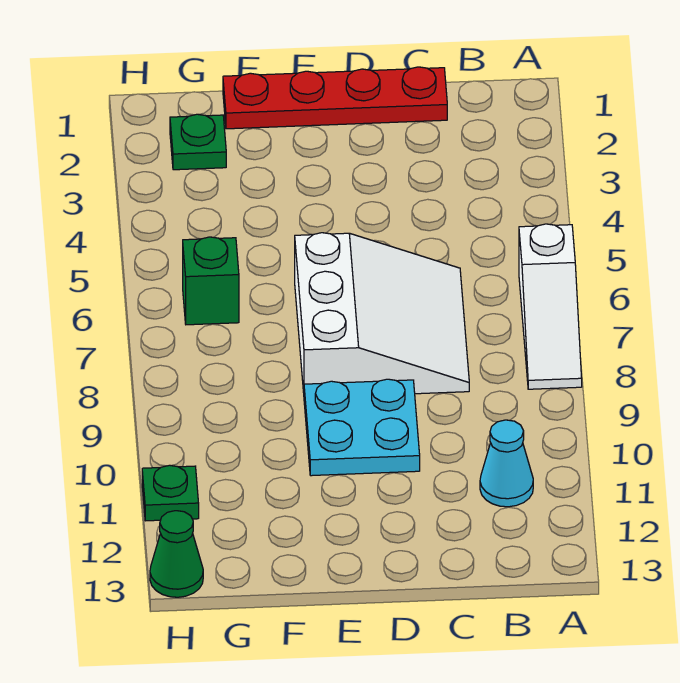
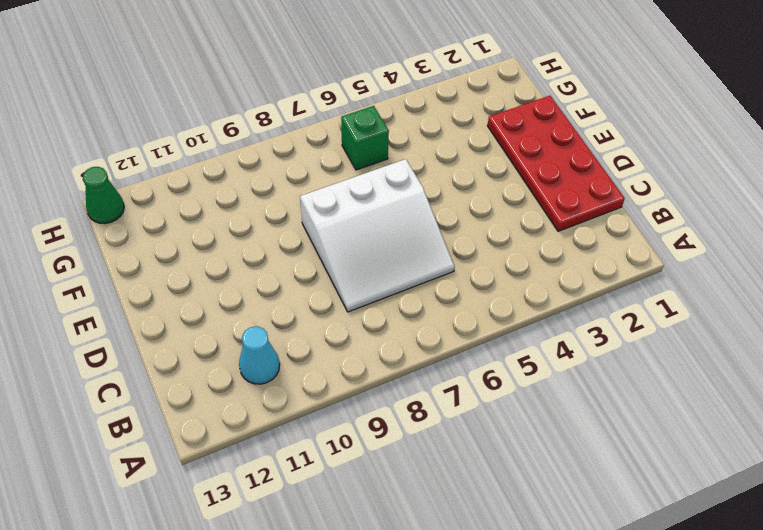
red plate C1:F2 level 1 -> red plate C1:F1 level 1
none -> white slope A6:A8 level 1 top 6
none -> cyan plate D9:E10 level 1

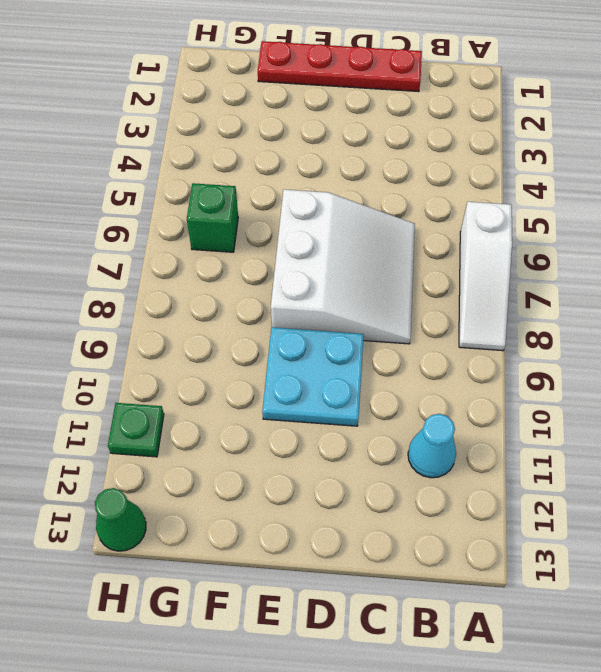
none -> green plate G2 level 1

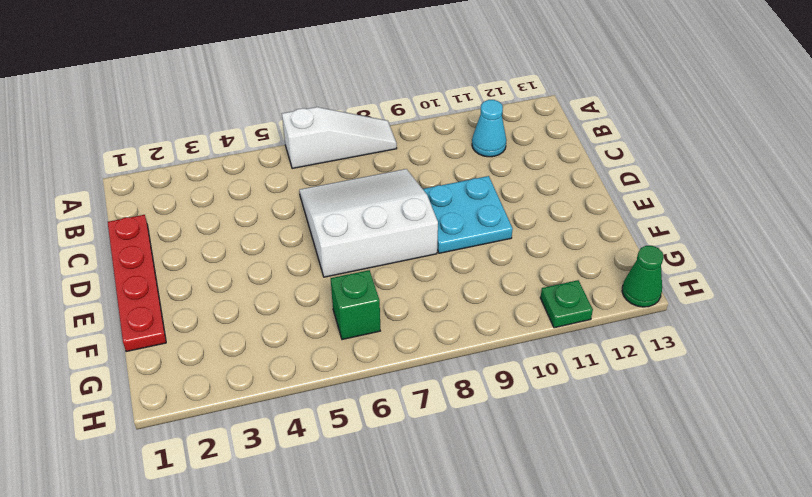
none -> green plate G2 level 1

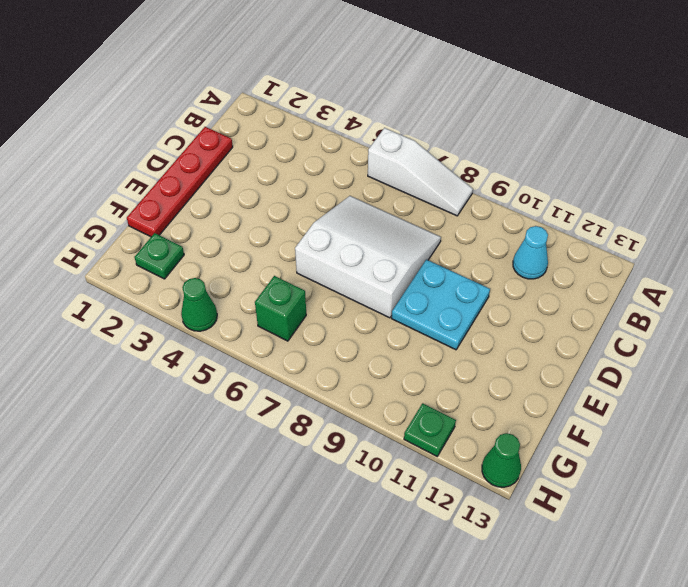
green cone H4 level 1 -> none

